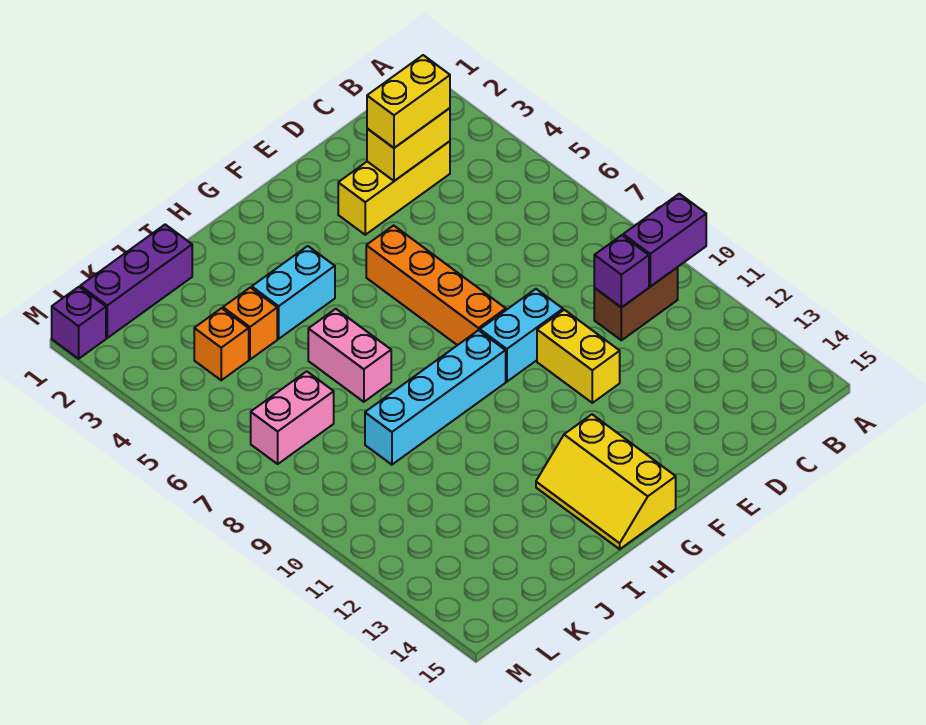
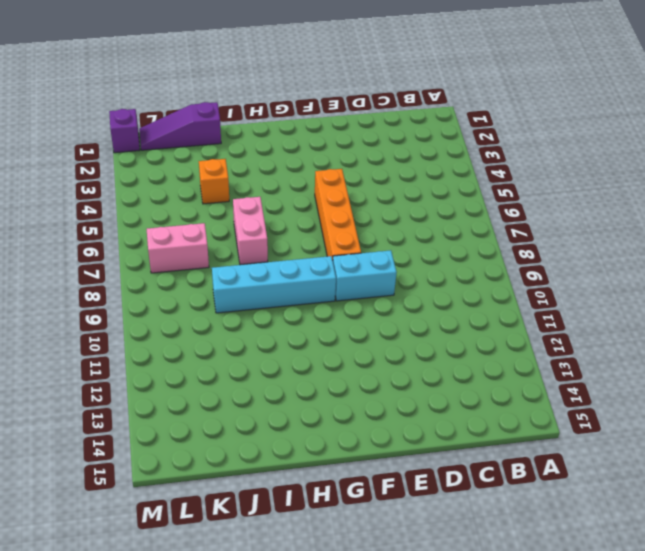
purple slope J1:L1 level 1 top J -> purple brick J1:L1 level 1
none -> brown brick B10:C10 level 1
none -> yellow brick C3:E3 level 1
none -> yellow brick E10:E11 level 1

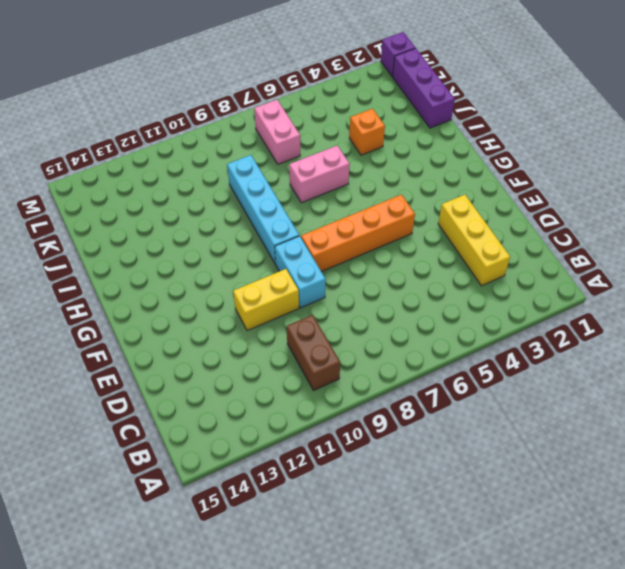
none -> yellow slope G13:H15 level 1 top G
none -> cyan brick H4:I4 level 1
none -> orange brick K4 level 1

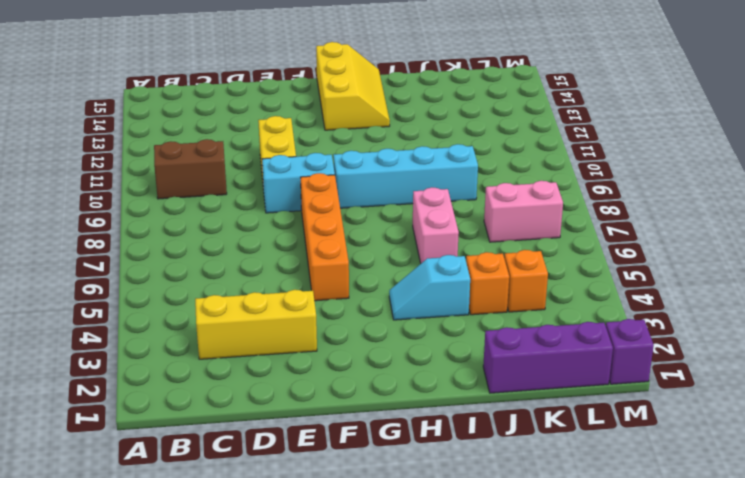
cyan slope H4:I4 level 1 top I -> cyan brick H4:I4 level 1
none -> purple brick A10:B10 level 2
none -> yellow brick C3:D3 level 2
none -> purple brick C10 level 2

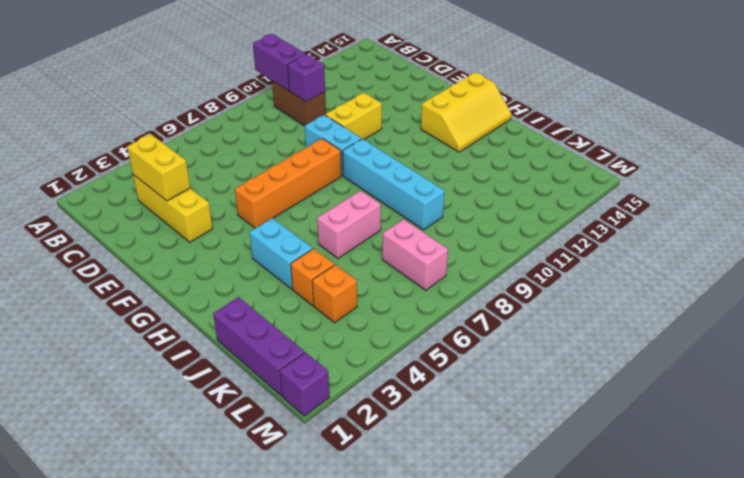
none -> yellow brick C3:D3 level 3

